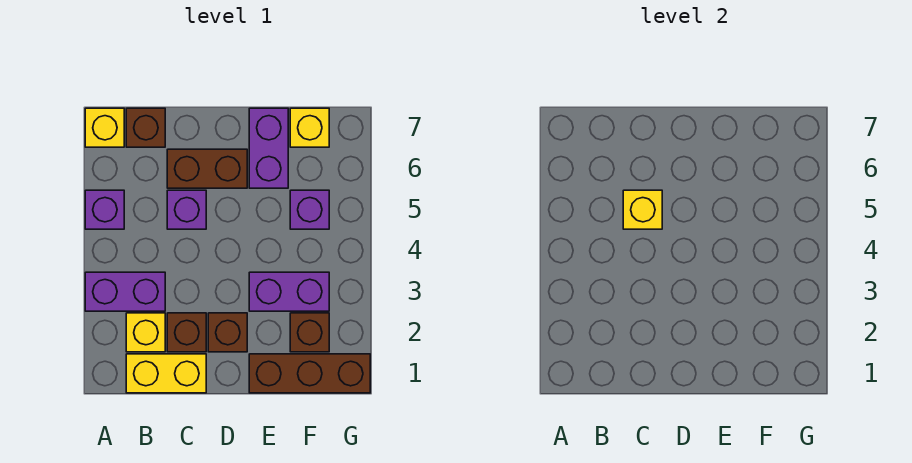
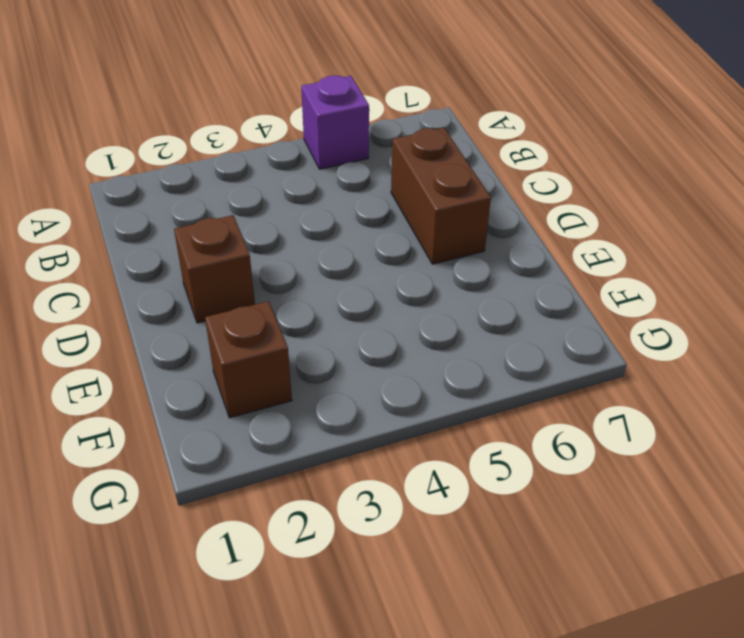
none -> purple brick A3:B3 level 1
none -> yellow brick A7 level 1
none -> yellow brick B1:C1 level 1

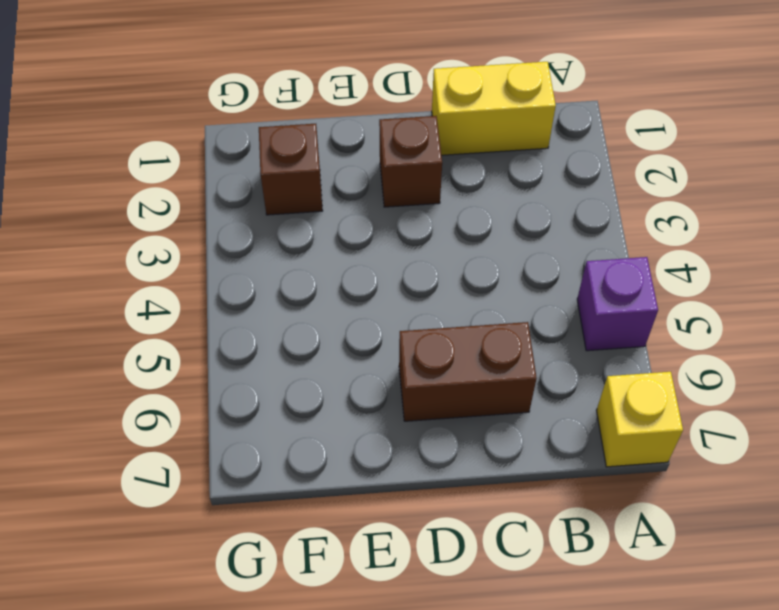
none -> purple brick A3:B3 level 1
none -> yellow brick B2 level 1
none -> brown brick B7 level 1

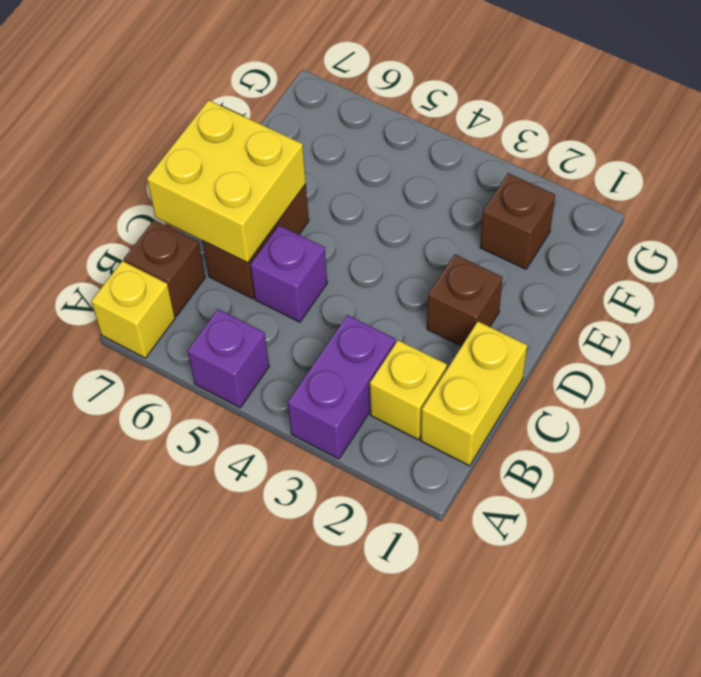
yellow brick C6:D7 level 2 -> none
none -> brown brick C2 level 1
none -> brown brick E1:G1 level 1
none -> purple brick E3:F3 level 1

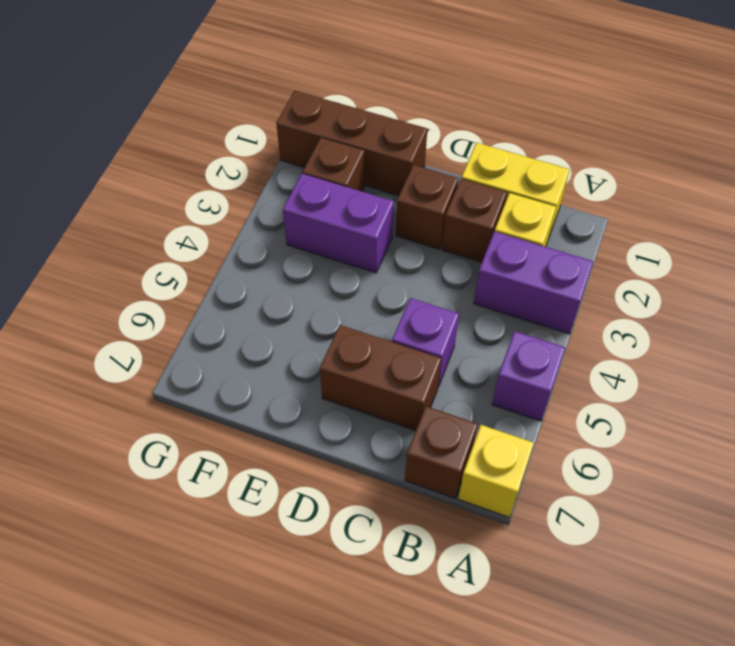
none -> purple brick E6:E7 level 1
none -> purple brick F5 level 1
none -> yellow brick F7 level 1

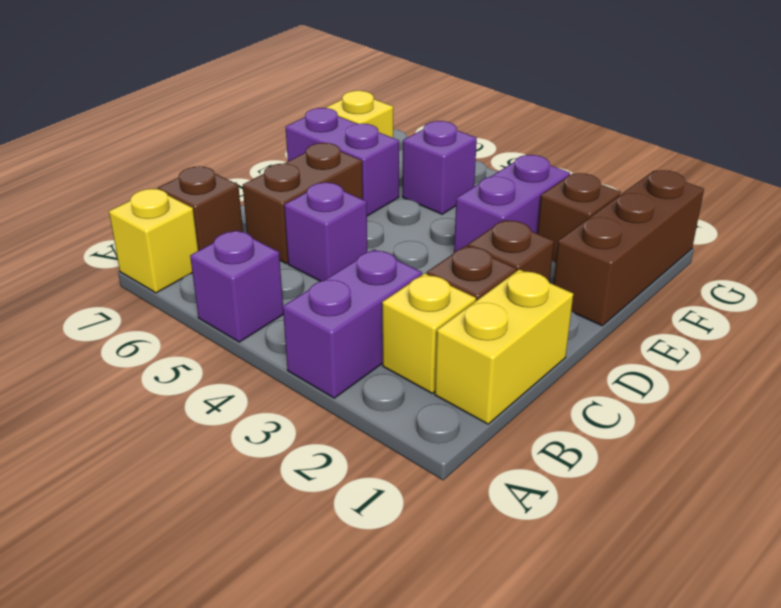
none -> yellow brick C5 level 2

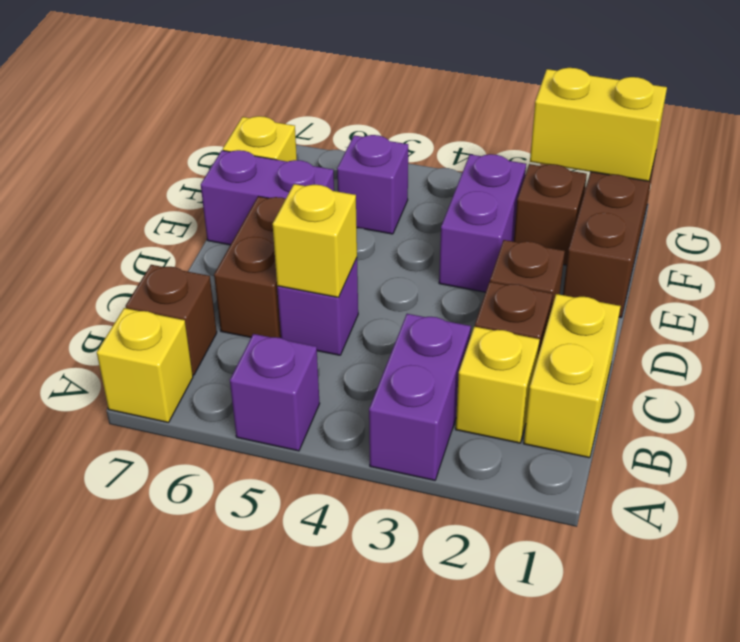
yellow brick G1:G2 level 2 -> none

